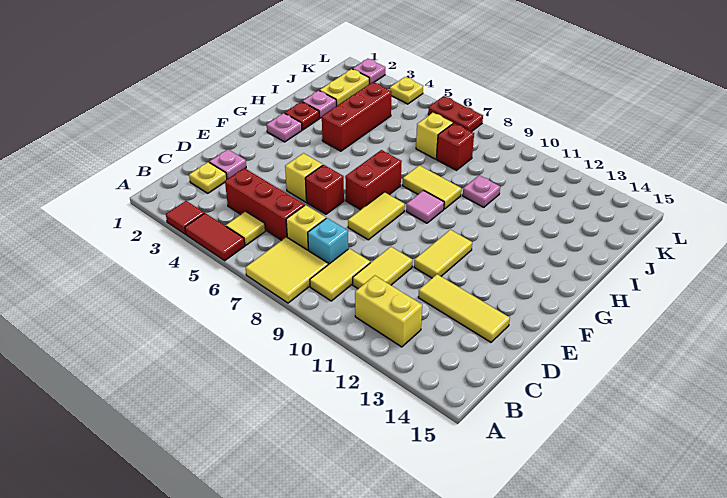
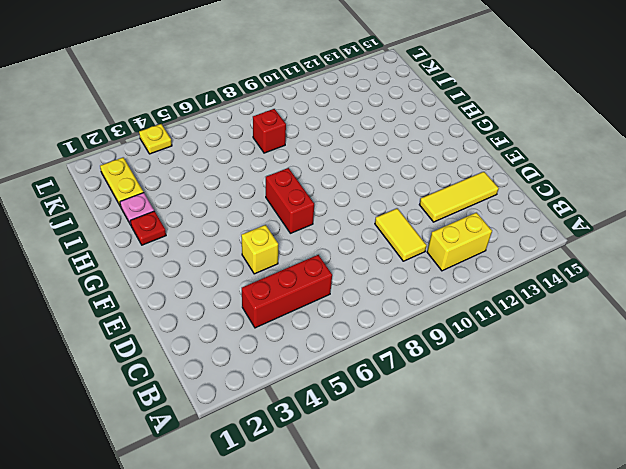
none -> red tile A3 level 1
none -> red tile A4:A5 level 1
none -> yellow tile A7:B8 level 1
none -> yellow tile B5 level 1

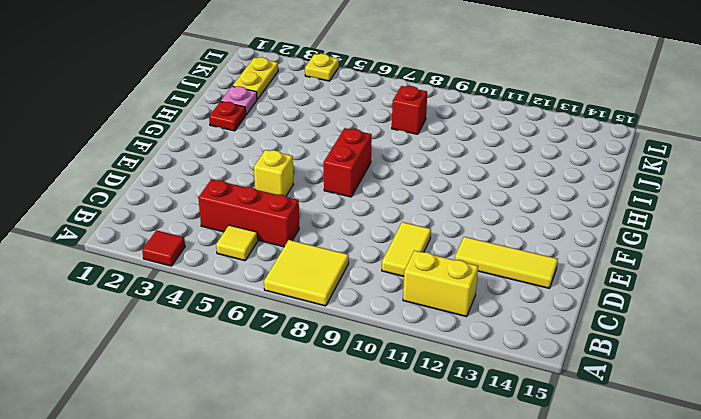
none -> red tile A4:A5 level 1
none -> yellow tile B9:C9 level 1
none -> yellow plate C2 level 1
none -> yellow brick C7 level 1

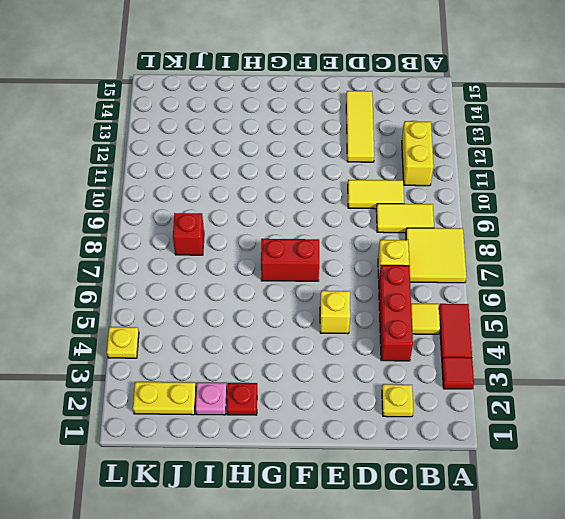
none -> cyan brick C8 level 1
none -> pink plate D2 level 1
none -> red brick E6 level 1
none -> yellow tile E8:F8 level 1

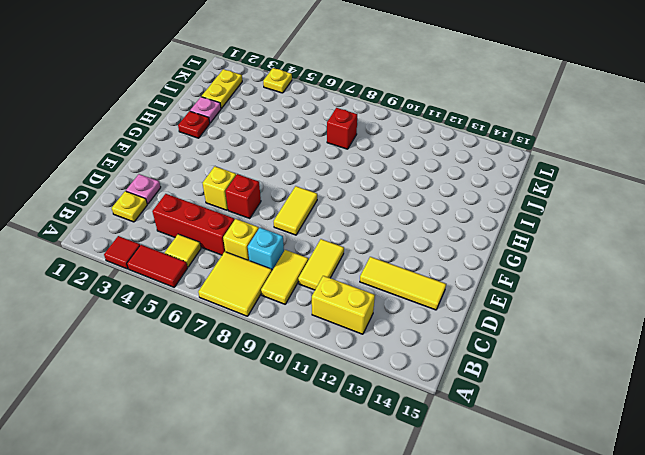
none -> yellow tile E11:F11 level 1
none -> red brick F7:G7 level 1
none -> pink plate G2 level 1
none -> pink tile G9 level 1

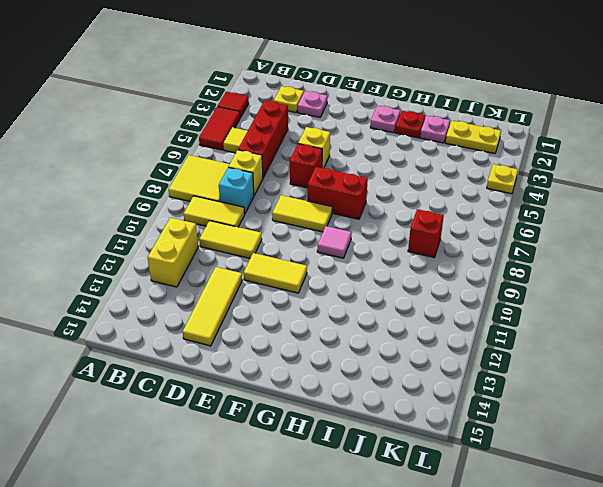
none -> red brick H4:J4 level 1
none -> yellow tile H8:H9 level 1
none -> pink plate I10 level 1
none -> yellow brick J7 level 1

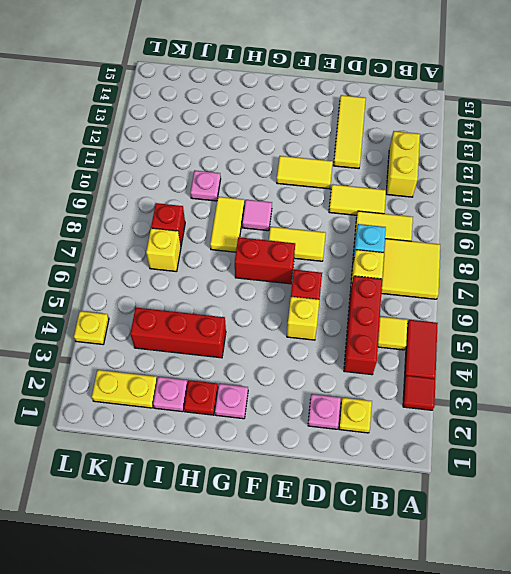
none -> pink plate L2 level 1
none -> red plate L6:L7 level 1

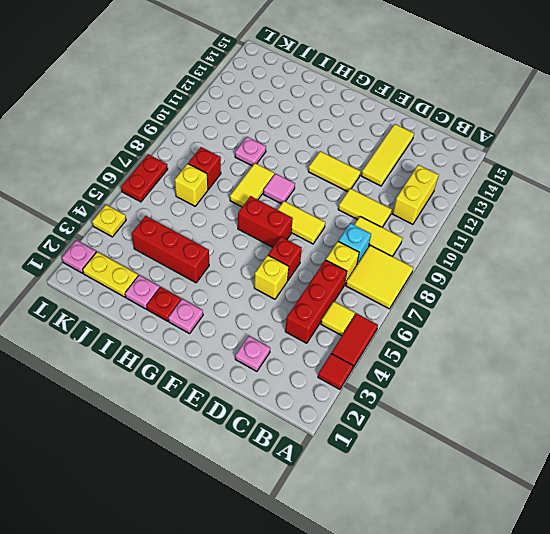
none -> yellow plate C2 level 1

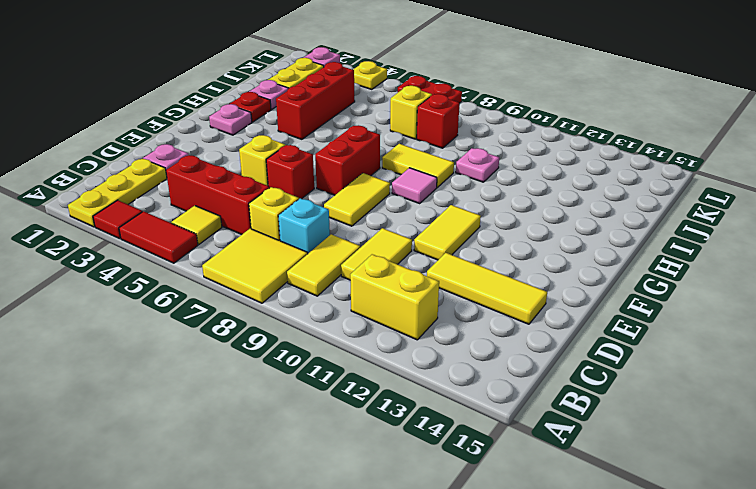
yellow plate A2:C2 level 1 -> yellow plate C2 level 1

